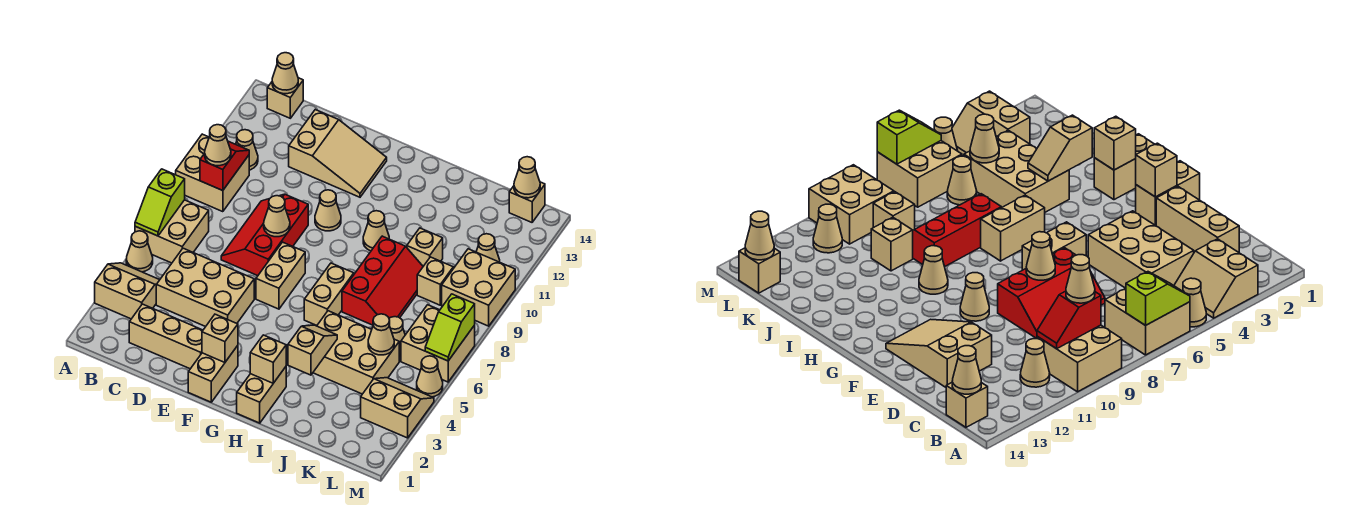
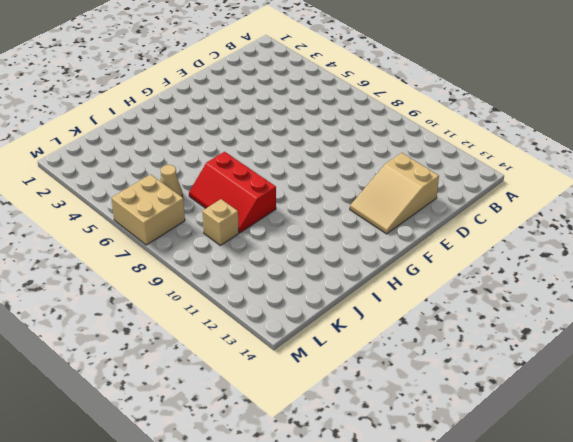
none -> tan slope A3:B4 level 1 top 3
none -> tan cone A5 level 1
none -> tan brick A6:B7 level 1
none -> tan brick A9:B10 level 1

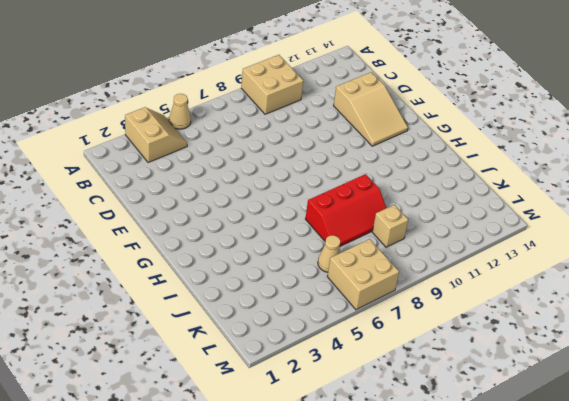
none -> tan brick A6:B7 level 1
none -> tan cone B11 level 1
none -> tan brick B14 level 1
none -> tan brick C2:E2 level 1

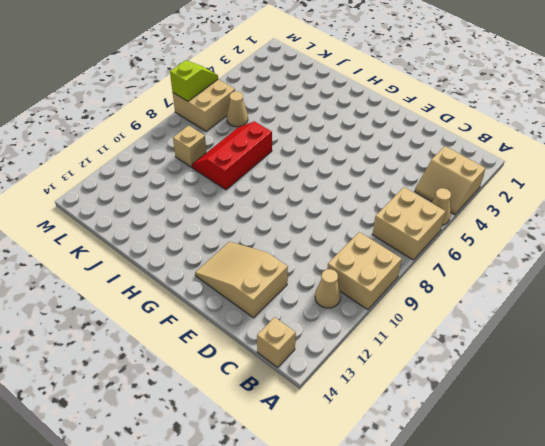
none -> tan brick C2:E2 level 1
none -> tan brick C4:E5 level 1
none -> red slope D7:E9 level 1 top E
none -> tan brick F1:F2 level 1

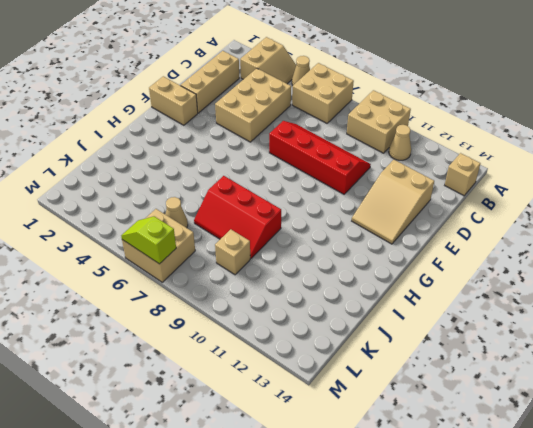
red slope D7:E10 level 1 top E -> red slope D7:E9 level 1 top E
none -> tan brick F6:F7 level 1
none -> tan cone F10 level 1
none -> tan brick H1:H2 level 1
none -> tan brick H6:H7 level 1

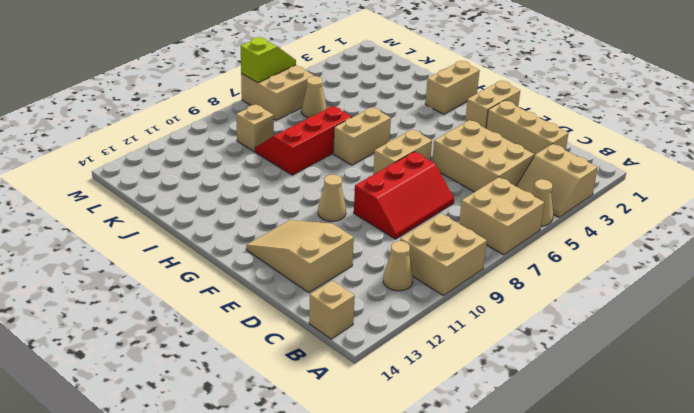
none -> tan cone H10 level 1
none -> tan brick I4:K5 level 1
none -> tan brick J10 level 1
none -> tan slope L3:M4 level 1 top 3

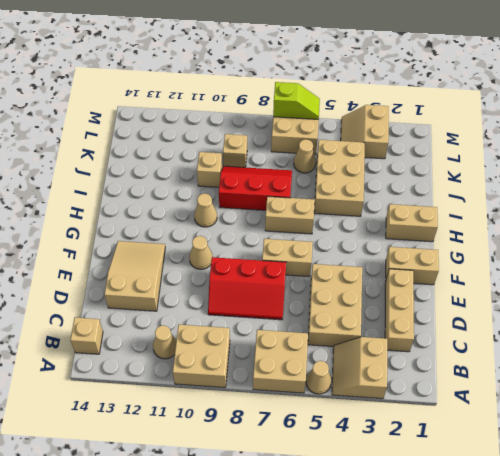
none -> tan brick L9:M10 level 1
none -> tan cone L11 level 1
none -> tan brick L14 level 1
none -> tan cone M5 level 1

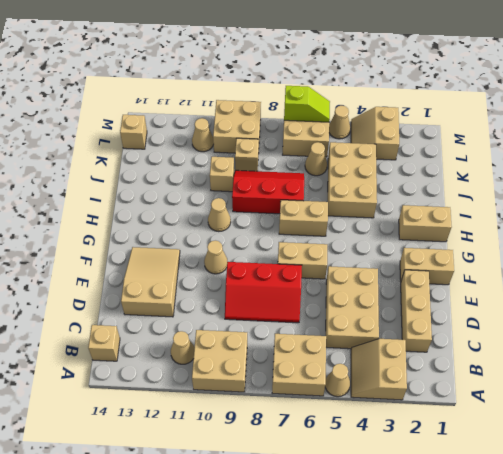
none -> lime slope A6:A7 level 2 top 7
none -> red slope B9:B10 level 2 top 9
none -> tan cone B14 level 2
none -> tan cone E8 level 2

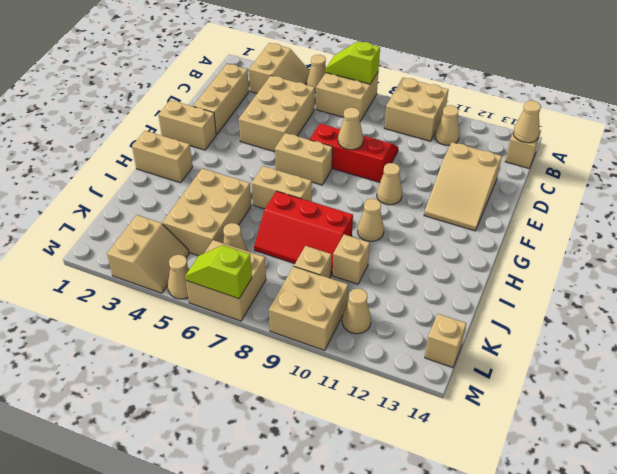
none -> red slope B9:B10 level 2 top 9
none -> tan brick F2 level 2
none -> tan brick H2 level 2
none -> tan slope I3:I4 level 2 top 3

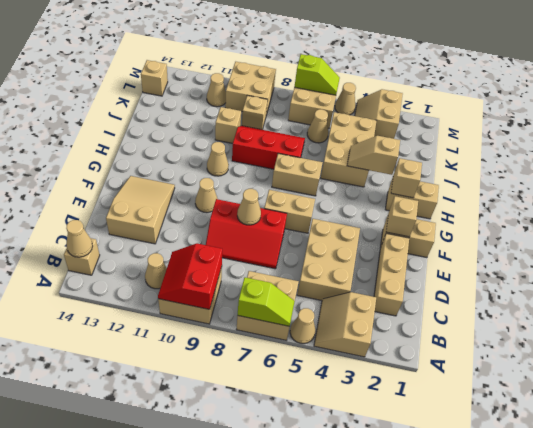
red slope A9:B10 level 2 top 9 -> red slope B9:B10 level 2 top 9
none -> tan cone K5 level 2
none -> tan cone L14 level 2
none -> tan cone B9 level 3

